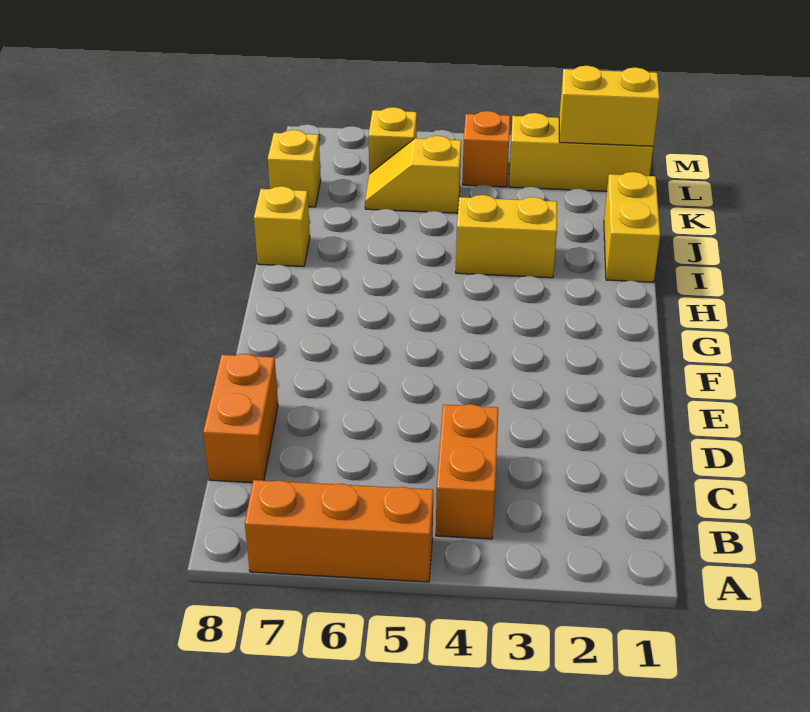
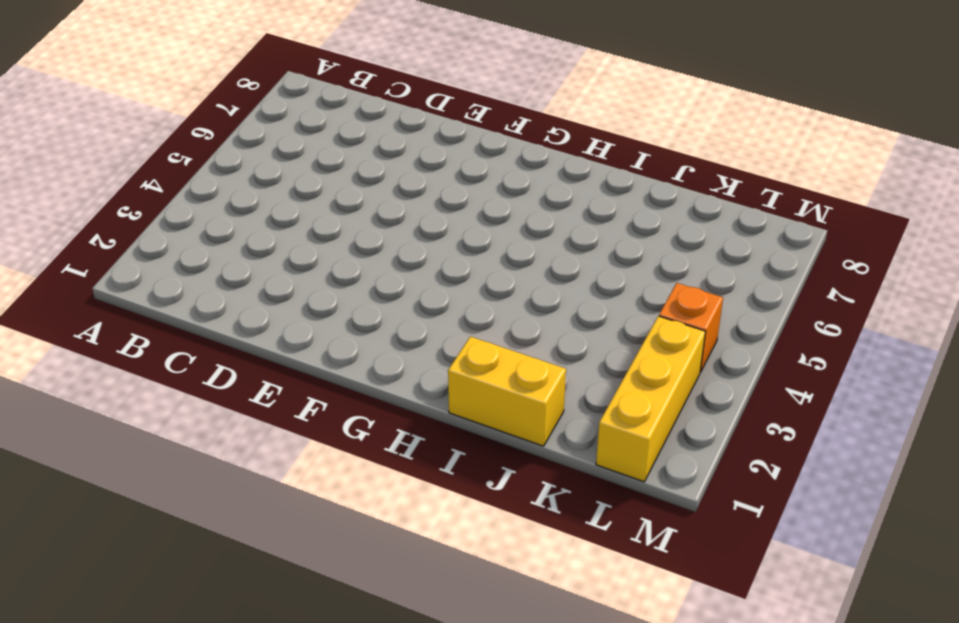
none -> orange brick A5:A7 level 1
none -> orange brick B4:C4 level 1
none -> orange brick C8:D8 level 1

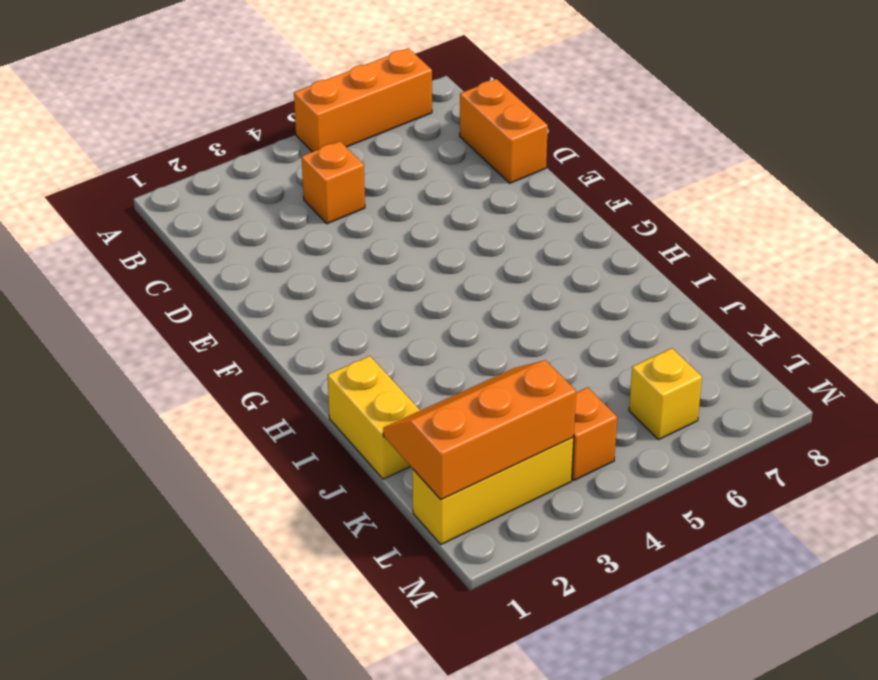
orange brick C4 level 1 -> orange brick B4:C4 level 1
orange slope K1:L3 level 2 top L -> yellow brick L1:L2 level 2
none -> yellow brick I3:I4 level 1
none -> yellow brick I8 level 1
none -> yellow slope K5:K6 level 1 top 5

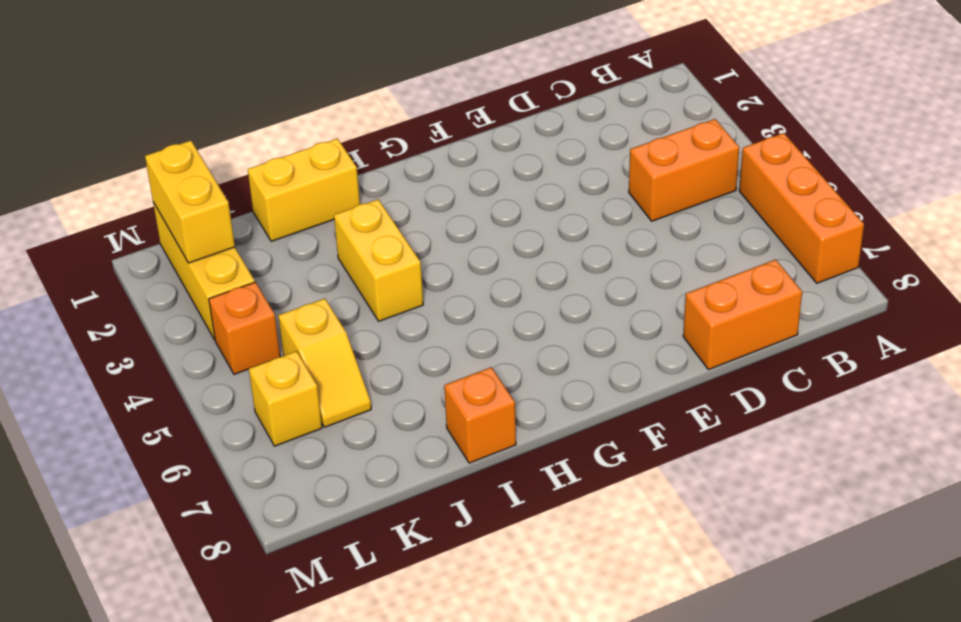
orange brick I8 level 1 -> yellow brick I8 level 1
none -> yellow brick K8 level 1

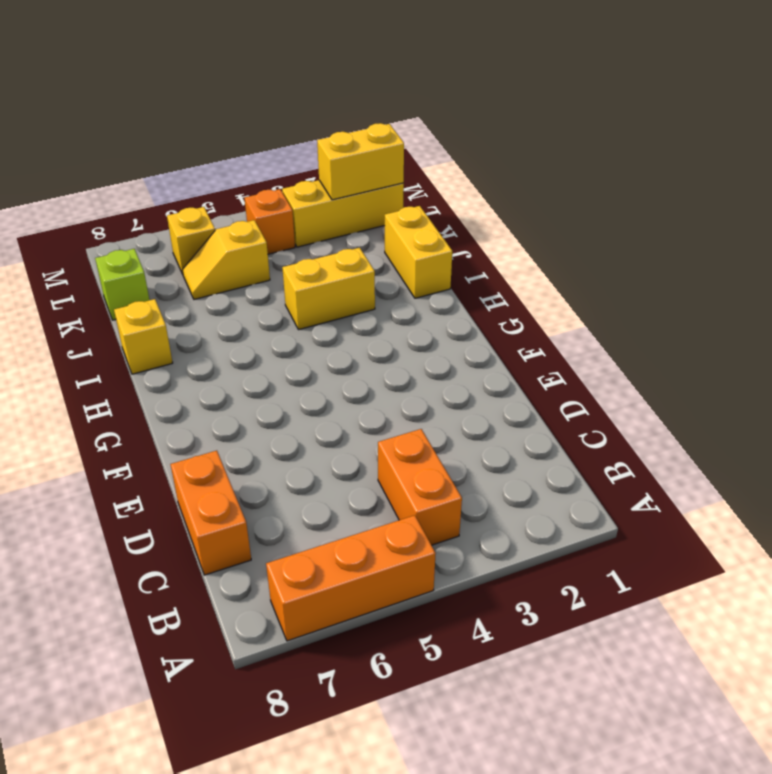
lime brick K8 level 1 -> yellow brick K8 level 1

